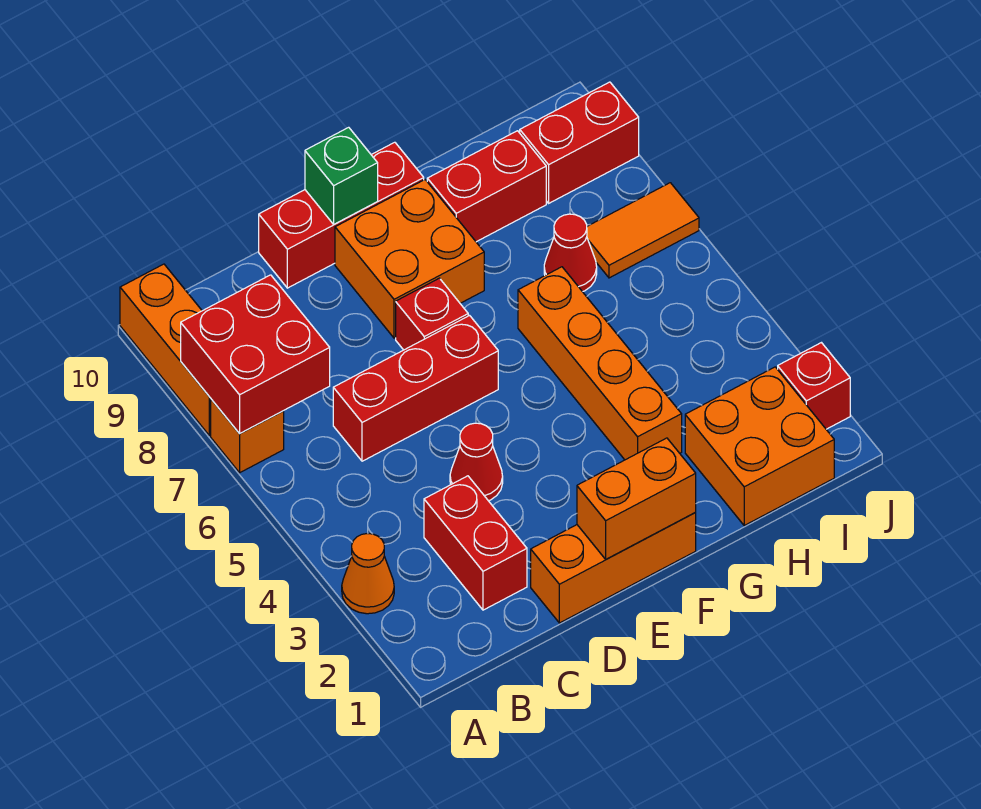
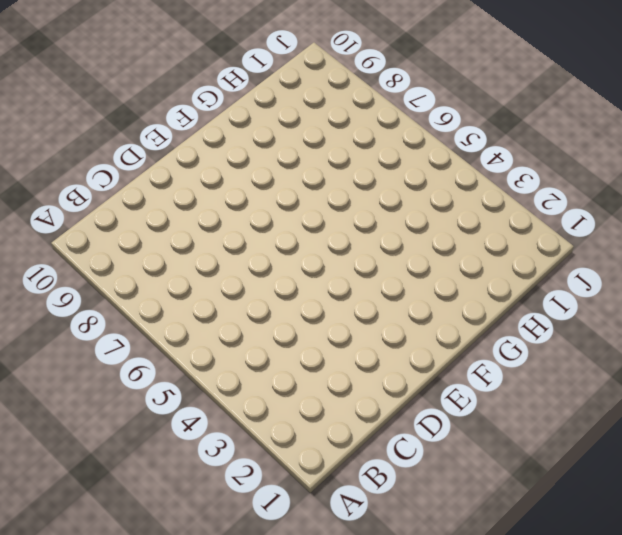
none -> orange cone A3 level 1
none -> orange brick A7 level 1
none -> orange brick A8:A10 level 1

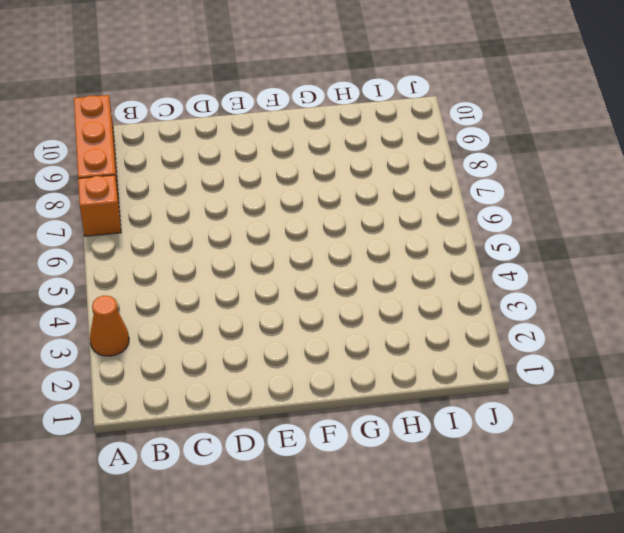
none -> red brick C2:C3 level 1
none -> red brick C6:E6 level 1
none -> orange brick D1:F1 level 1

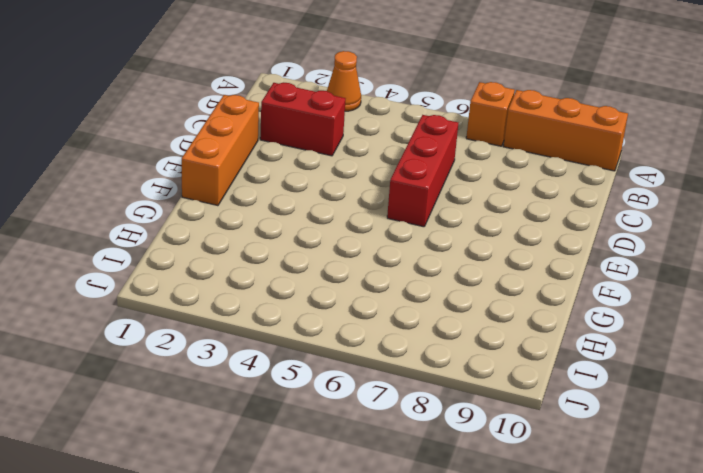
none -> red cone D4 level 1
none -> red brick D10:F10 level 1
none -> red brick E7 level 1

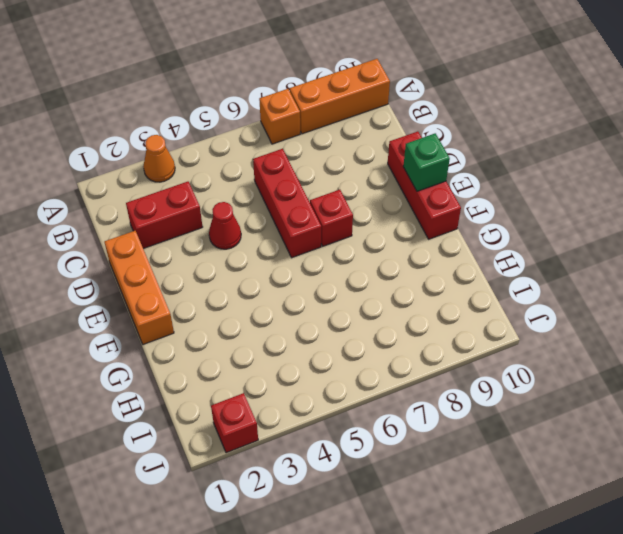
none -> orange brick E8:F9 level 1
none -> orange brick G3:G6 level 1
none -> red brick G9:H9 level 1

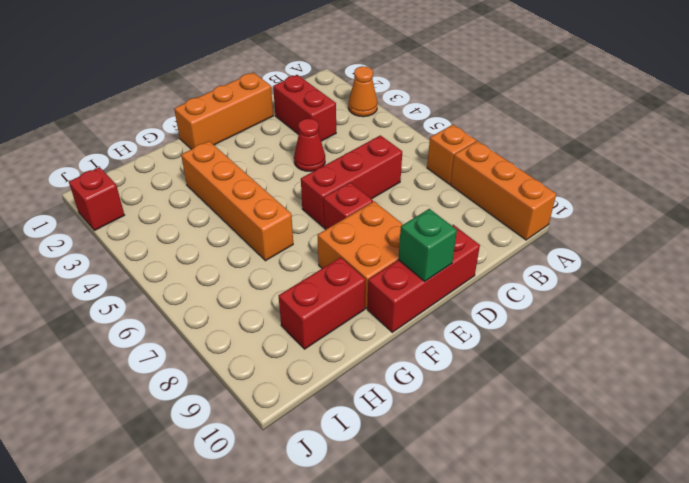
none -> orange brick H1:I2 level 1
none -> red cone H7 level 1
none -> orange tile I7:J7 level 1

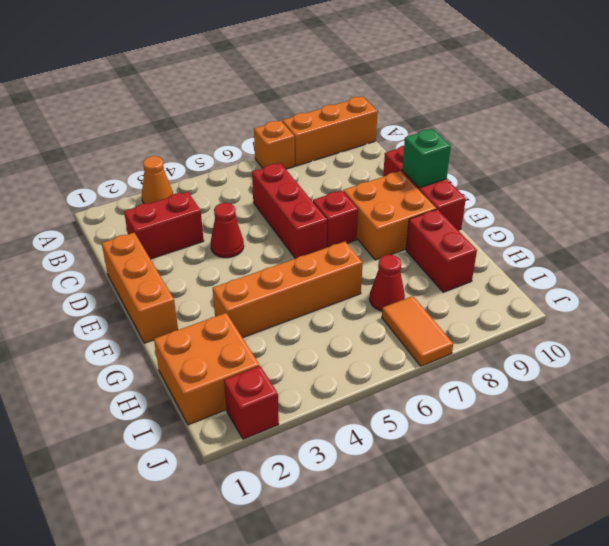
none -> red brick I9:J9 level 1
none -> red brick A7:B8 level 2
none -> orange brick E1:F1 level 2

